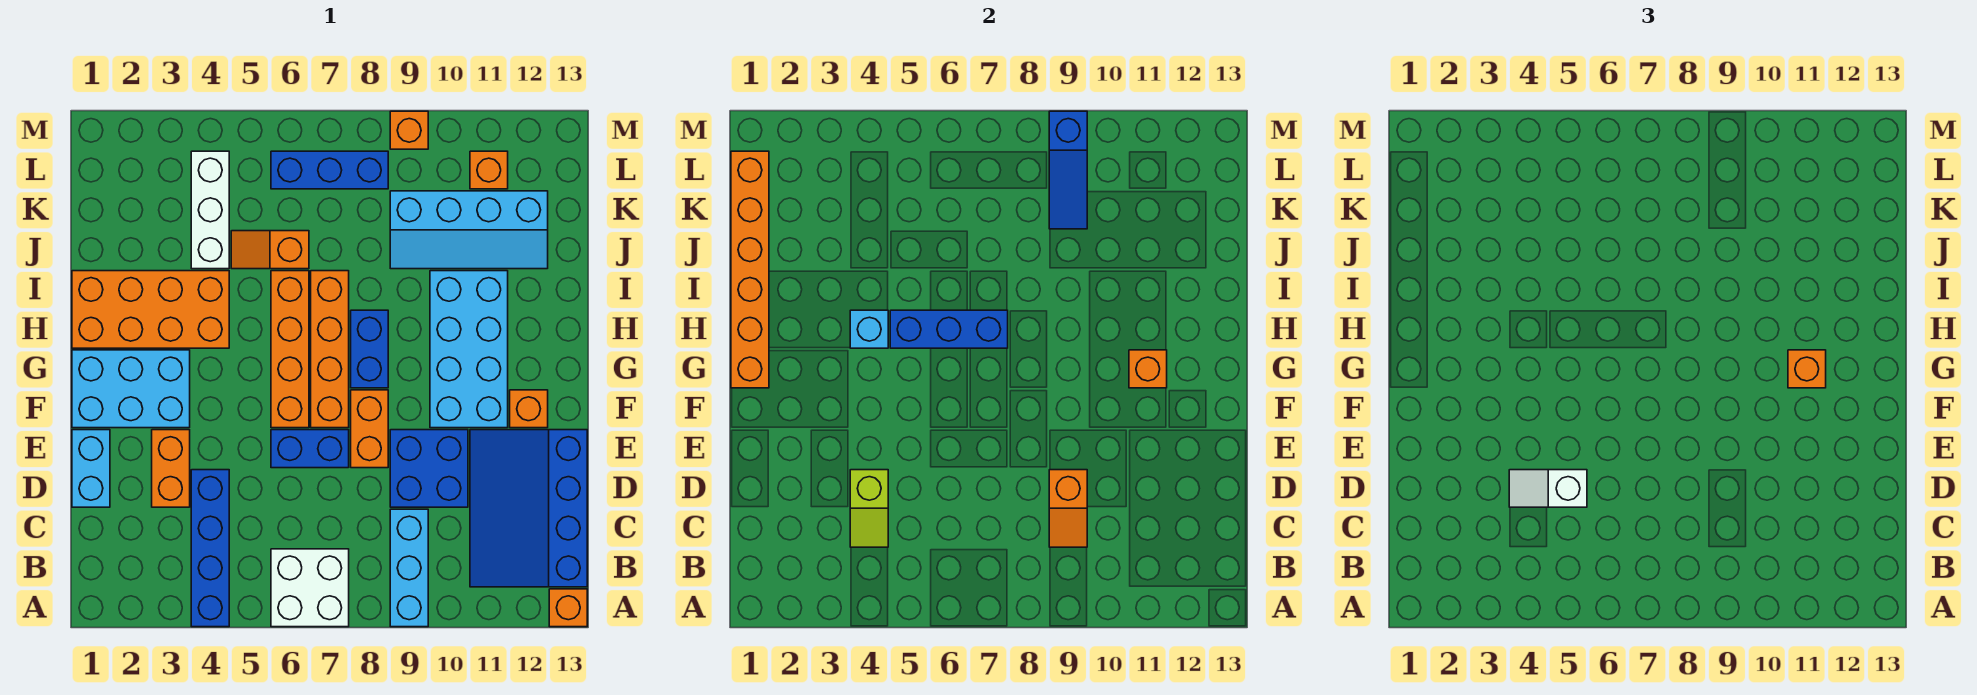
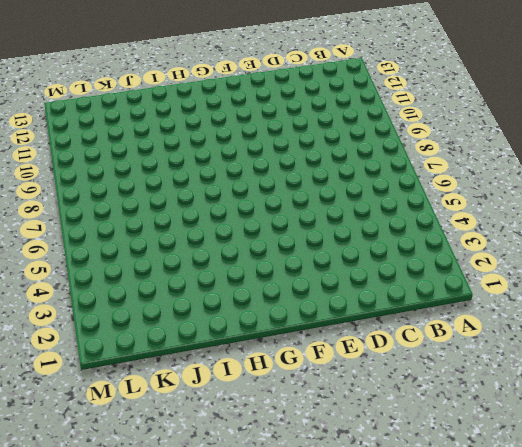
none -> blue brick A4:D4 level 1
none -> white brick A6:B7 level 1
none -> cyan brick A9:C9 level 1
none -> orange brick A13 level 1

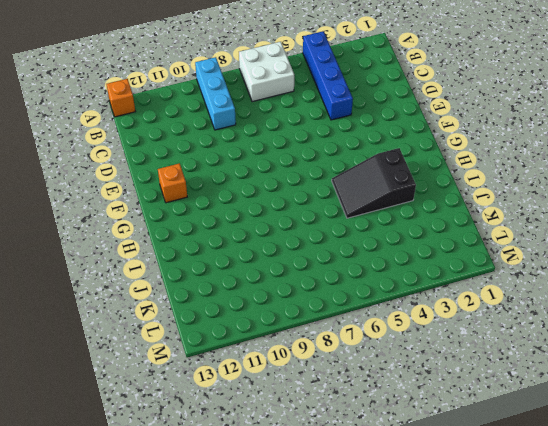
black slope H3:I5 level 1 top 3 -> orange brick H1:I4 level 1
none -> blue slope B11:E13 level 1 top 13
none -> cyan brick D1:E1 level 1
none -> orange brick D3:E3 level 1
none -> blue brick D9:E10 level 1

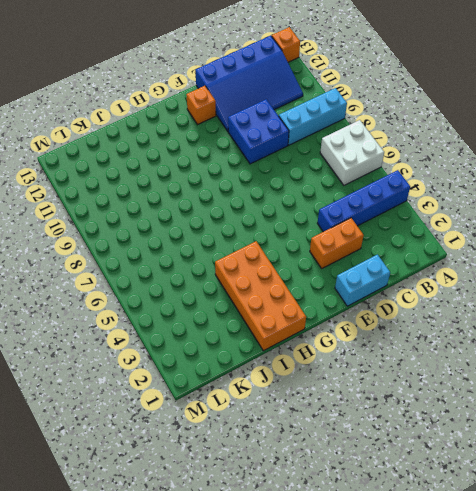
none -> blue brick E6:E7 level 1
none -> orange brick E8:F8 level 1
none -> cyan brick F1:G3 level 1
none -> orange brick F6:I6 level 1

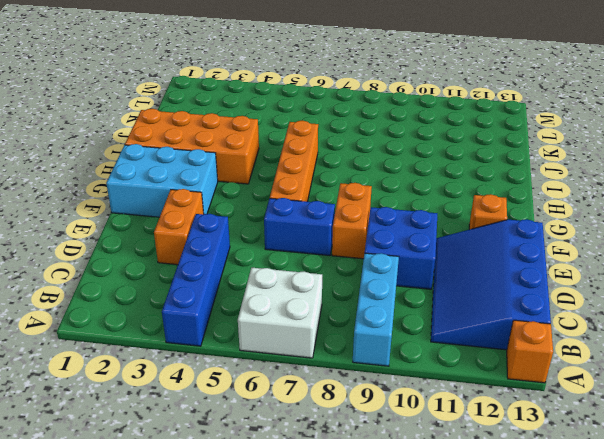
none -> cyan brick D1:E1 level 1
none -> orange brick F7:I7 level 1
none -> cyan brick F10:I11 level 1
none -> blue brick G8:H8 level 1

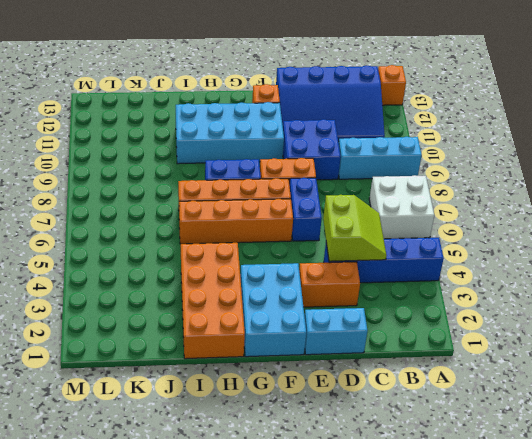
lime slope C4:D5 level 2 top D -> lime slope C4:D4 level 2 top D
none -> white brick J4:L4 level 1
none -> orange slope J5:J6 level 1 top 6
none -> cyan slope J9:K12 level 1 top K
none -> blue brick L6:L8 level 1

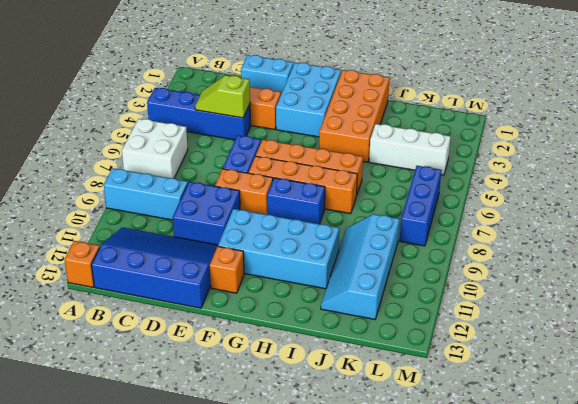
none -> orange slope J5:J6 level 1 top 6
none -> orange brick L11 level 1
none -> orange brick M9 level 1
none -> orange slope C9:D9 level 2 top D

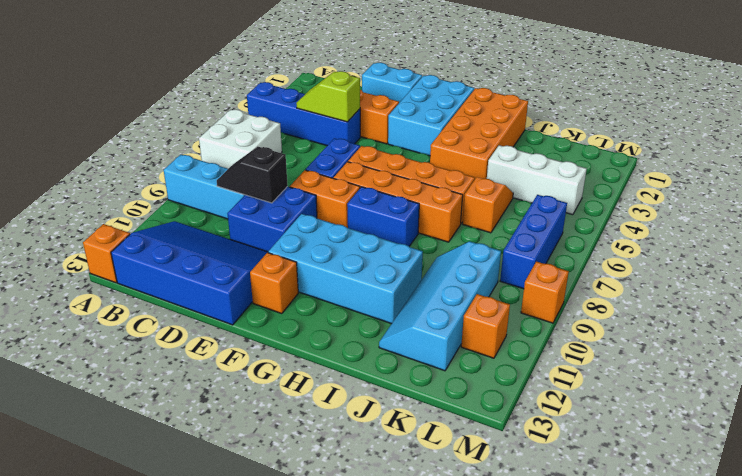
black slope C9:D9 level 2 top D -> orange slope C9:D9 level 2 top D
none -> orange brick G1:L1 level 2
none -> orange brick G11 level 2
none -> cyan brick H4 level 2
none -> blue brick H5:H7 level 2

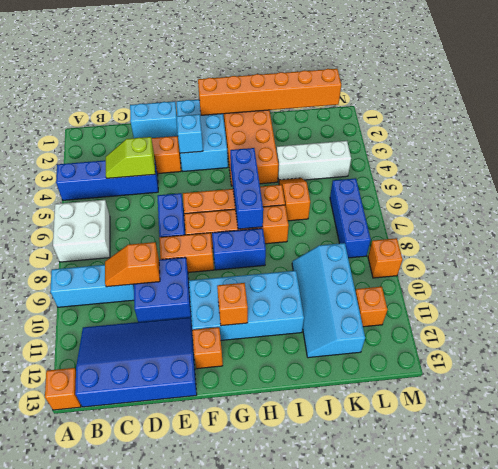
cyan brick F3 level 2 -> cyan brick H4 level 2
none -> blue slope K9:M9 level 2 top M
none -> white slope D4:D5 level 3 top 5
none -> orange brick G11 level 3

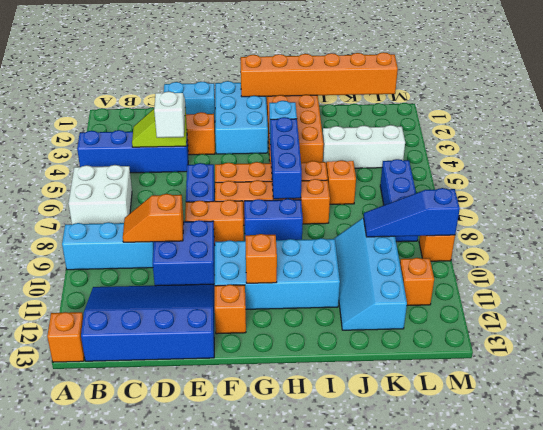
none -> orange brick G11 level 3

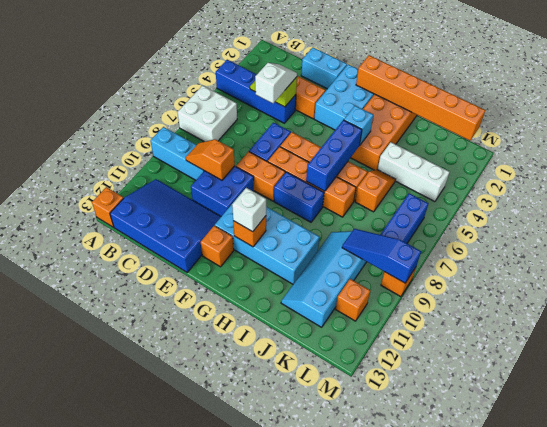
white brick G11 level 3 -> orange brick G11 level 3

